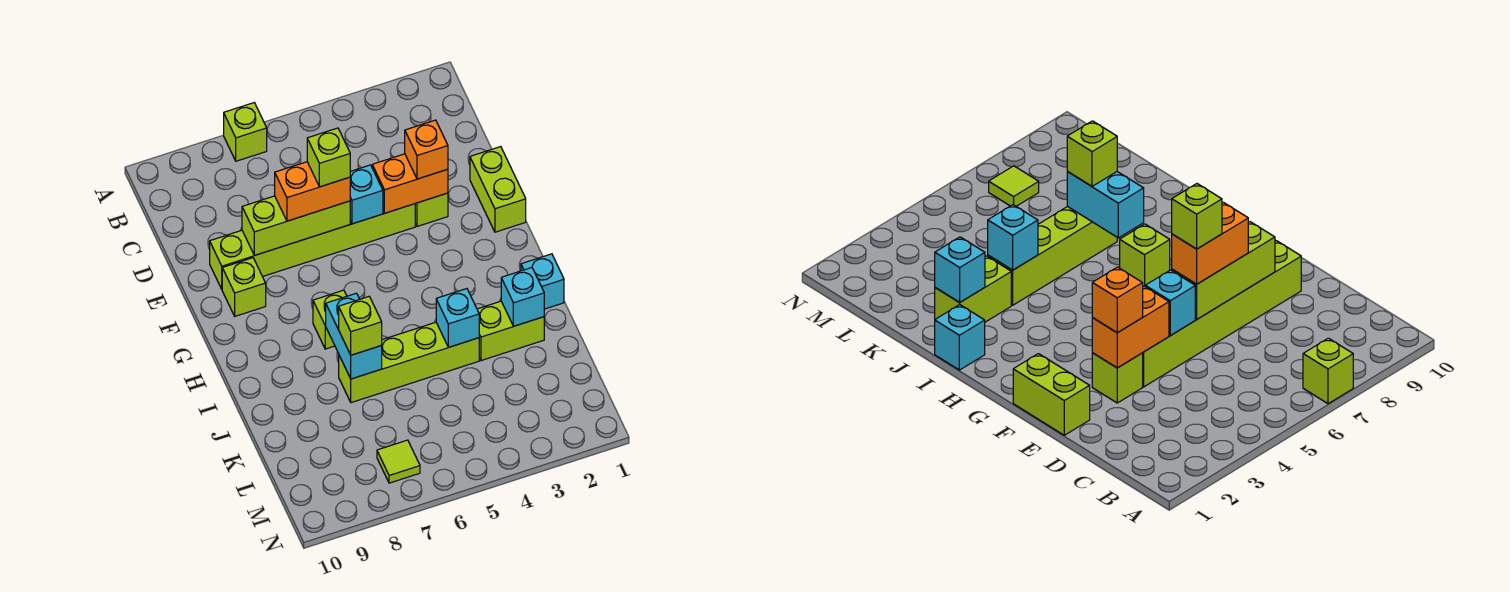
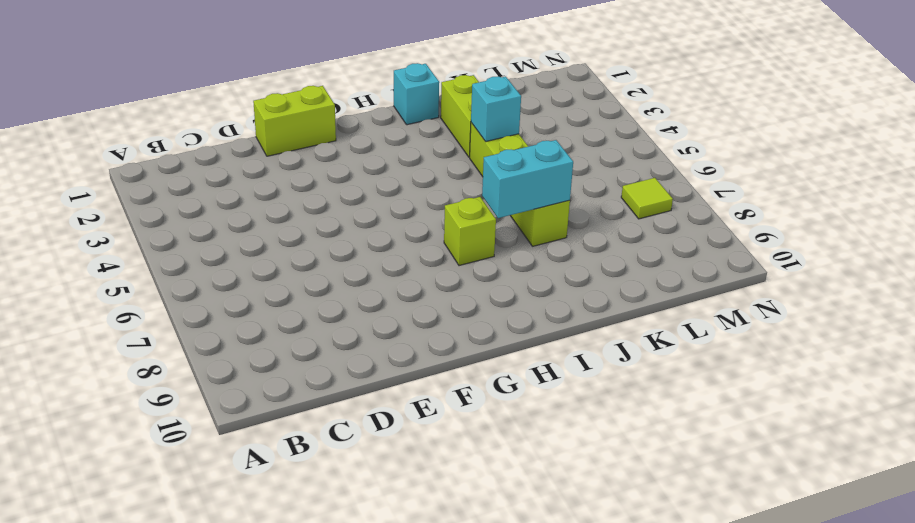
none -> lime brick A7 level 1
none -> lime brick E3 level 1
none -> lime brick E4:E9 level 1

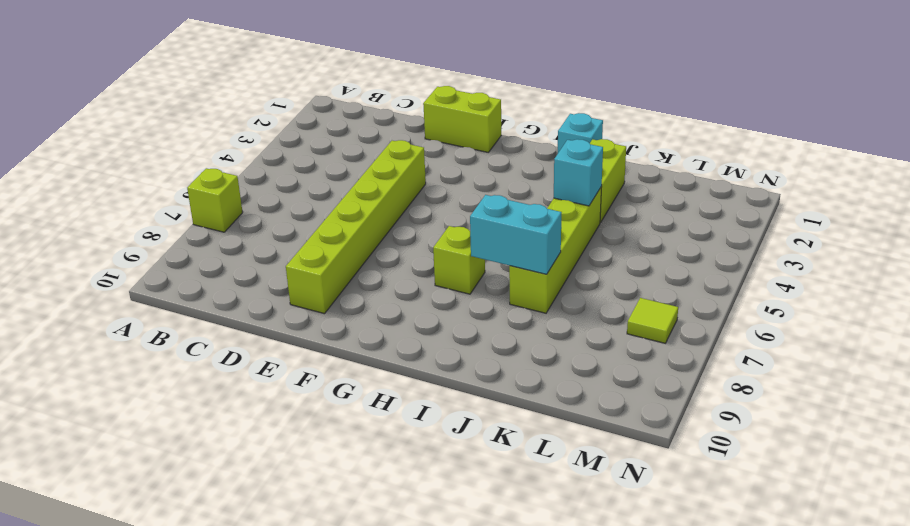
none -> lime brick E3 level 1
none -> lime brick F9 level 1
none -> orange brick E3:E4 level 2

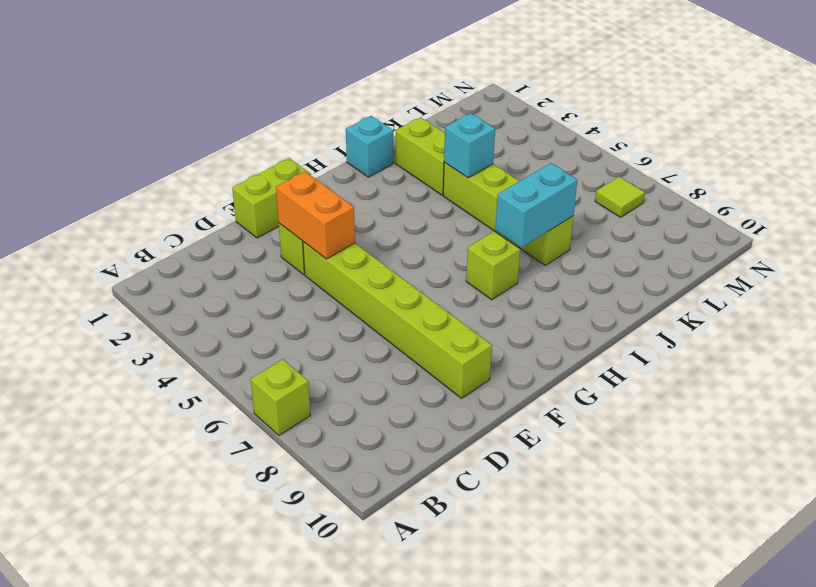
none -> lime brick F9 level 1
none -> cyan brick E5 level 2
none -> lime brick E6:E8 level 2

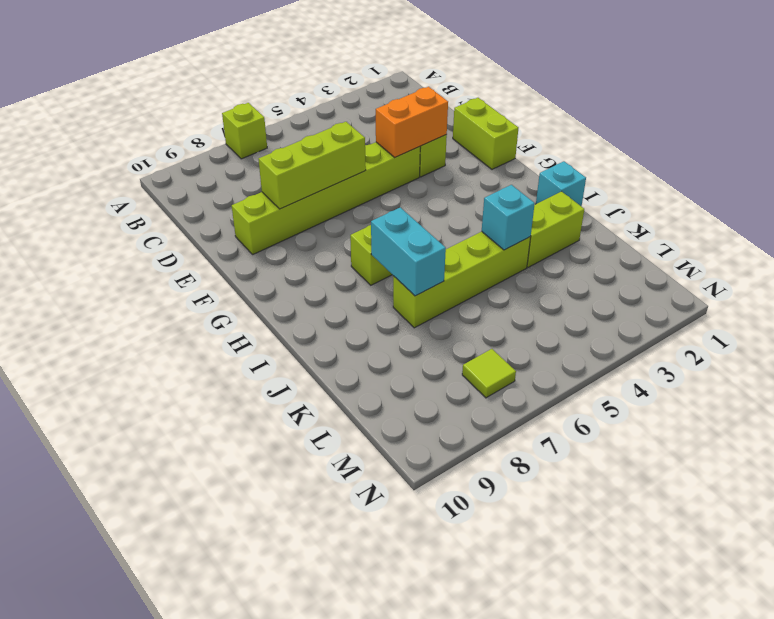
none -> lime brick F9 level 1
none -> cyan brick E5 level 2
none -> cyan brick J2 level 2

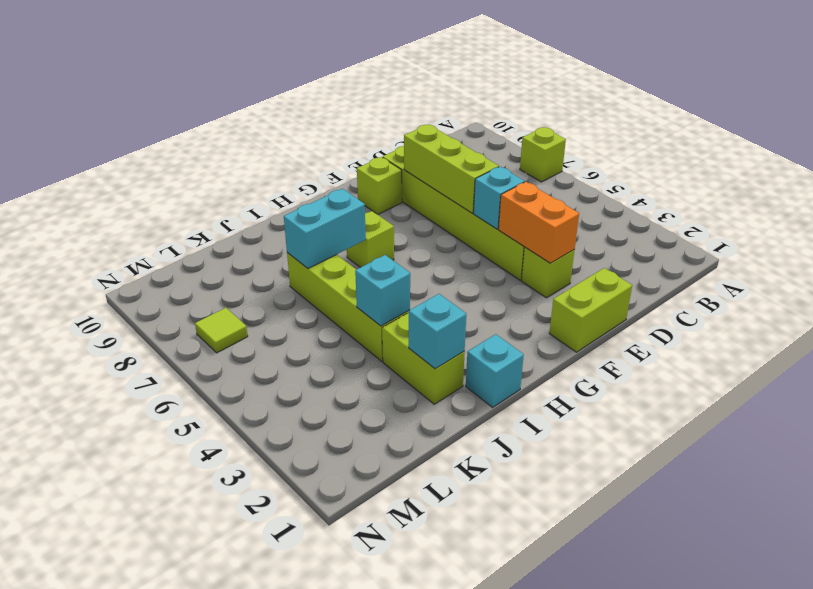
none -> orange brick E3 level 3
none -> orange brick E6:E7 level 3
none -> lime brick J7 level 3

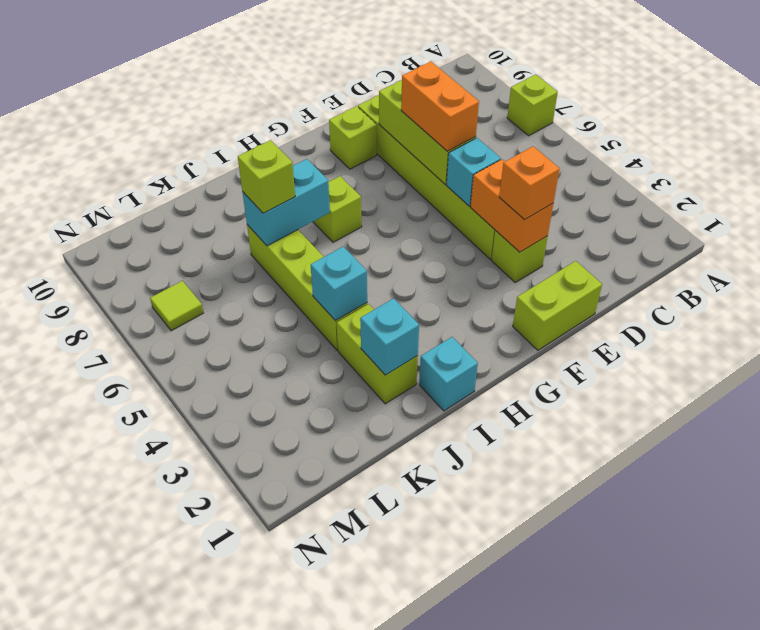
none -> lime brick E6 level 4

